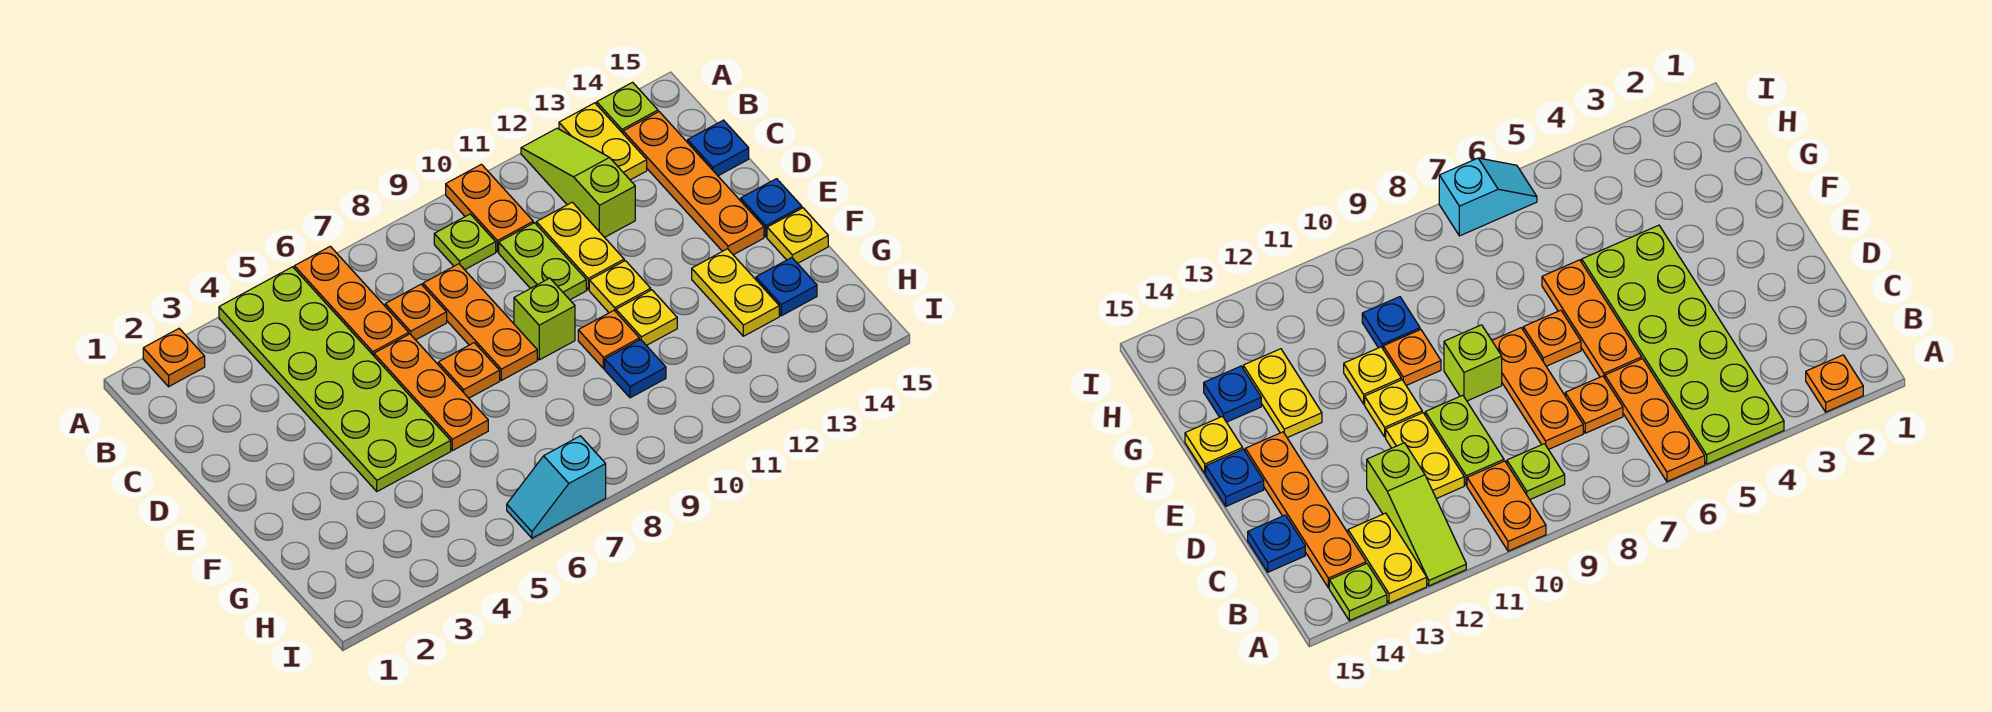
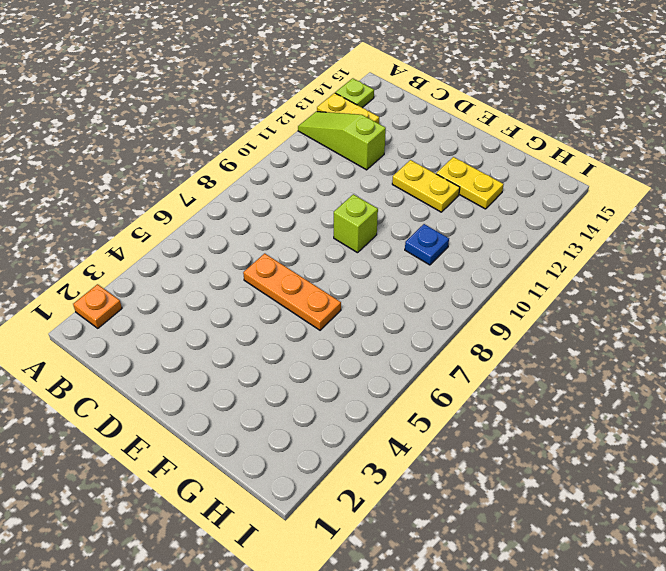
yellow plate E12:F12 level 1 -> yellow plate C11:D11 level 1
none -> lime plate A4:F5 level 1
none -> orange plate A6:C6 level 1
none -> orange plate A10:B10 level 1

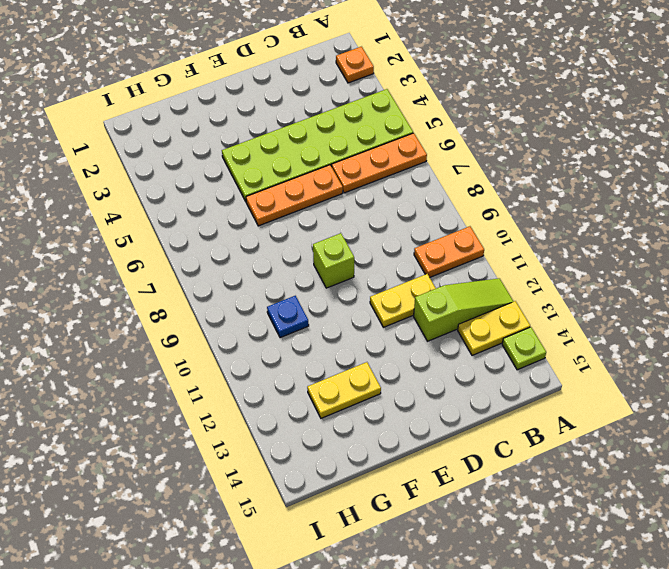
none -> lime plate B9 level 1
none -> orange plate B14:E14 level 1
none -> orange plate C7 level 1

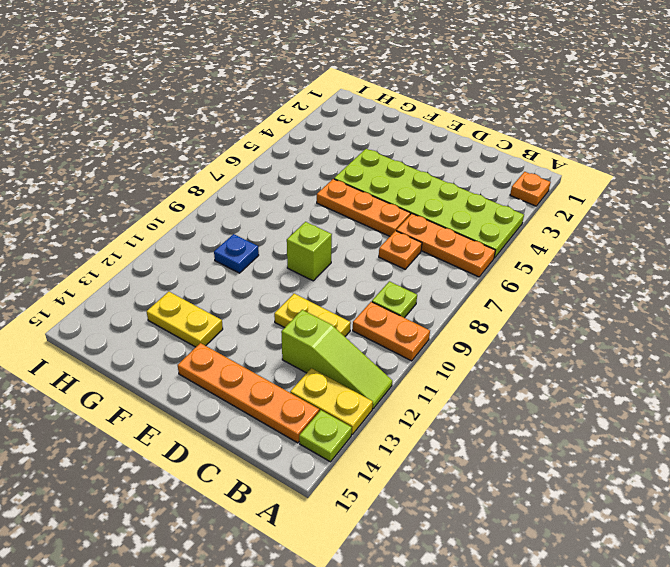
none -> orange plate C8:E8 level 1
none -> lime plate C10:D10 level 1
none -> blue plate C15 level 1

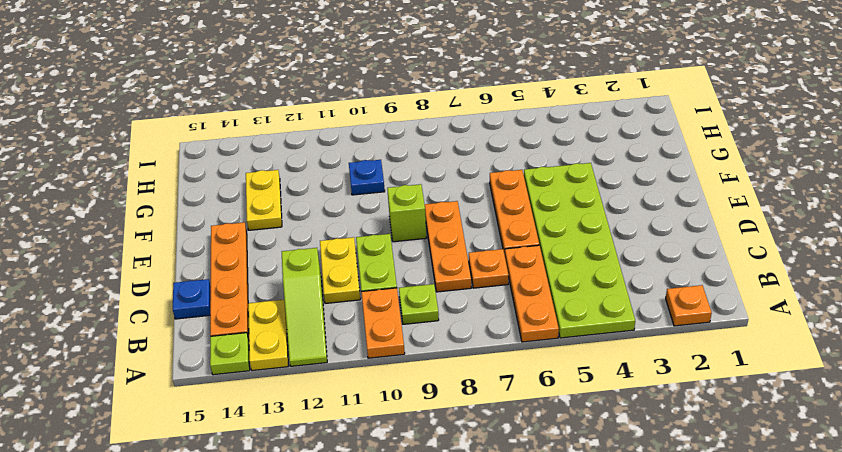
none -> orange plate E7 level 1
none -> yellow plate E11 level 1
none -> blue plate E15 level 1

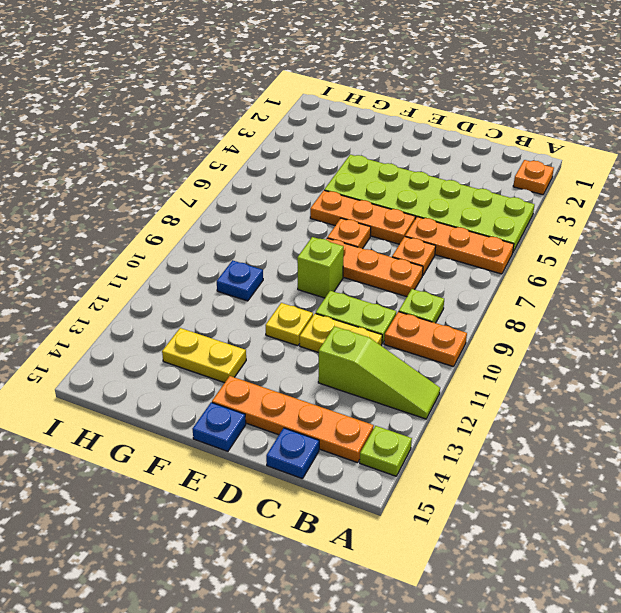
none -> yellow plate A13:B13 level 1
none -> orange plate F10 level 1
none -> yellow plate F11 level 1

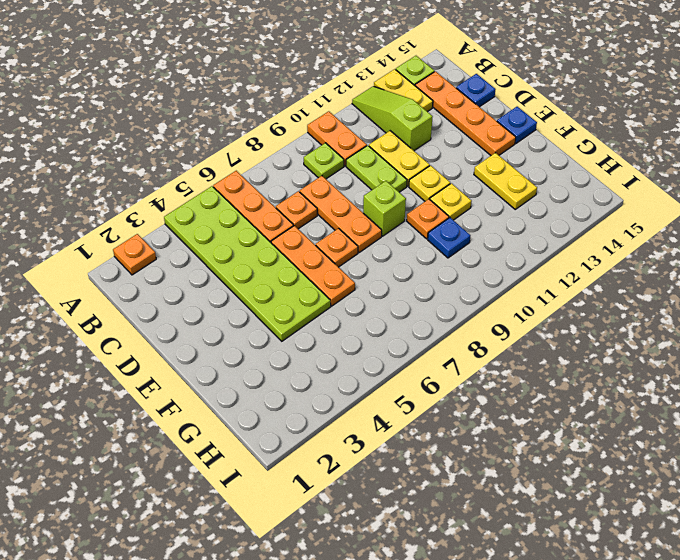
none -> yellow plate F15 level 1
none -> blue plate G14 level 1
none -> cyan slope I6:I7 level 1 top 7

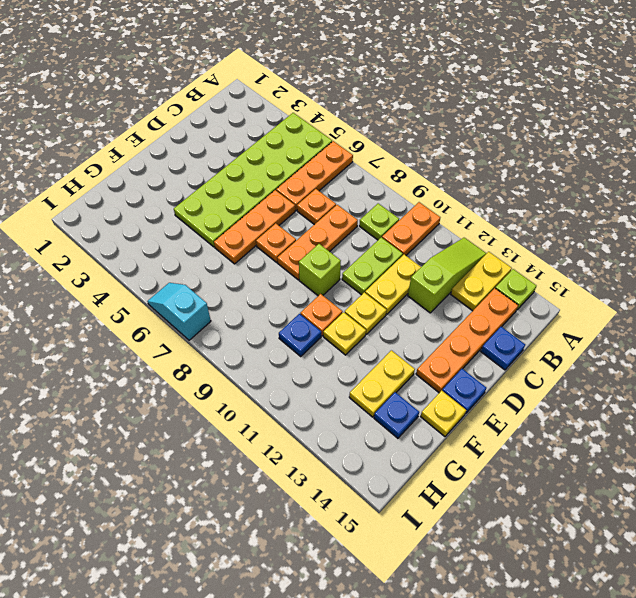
none -> orange plate A2 level 1

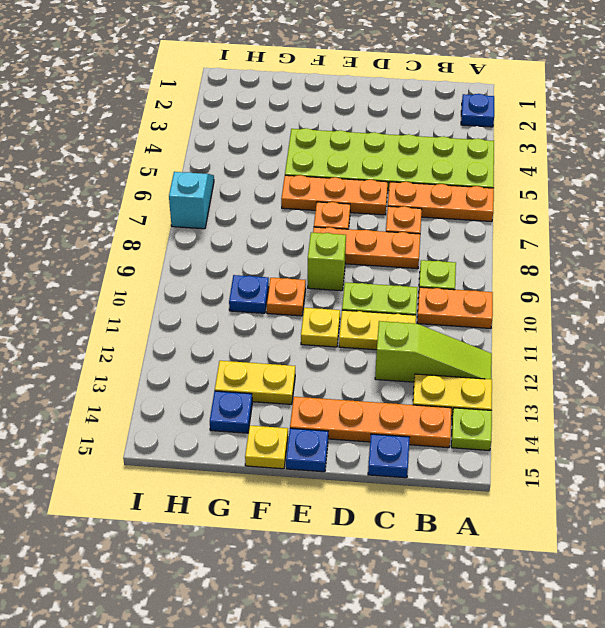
blue plate A2 level 1 -> orange plate A2 level 1
none -> yellow plate F11 level 1

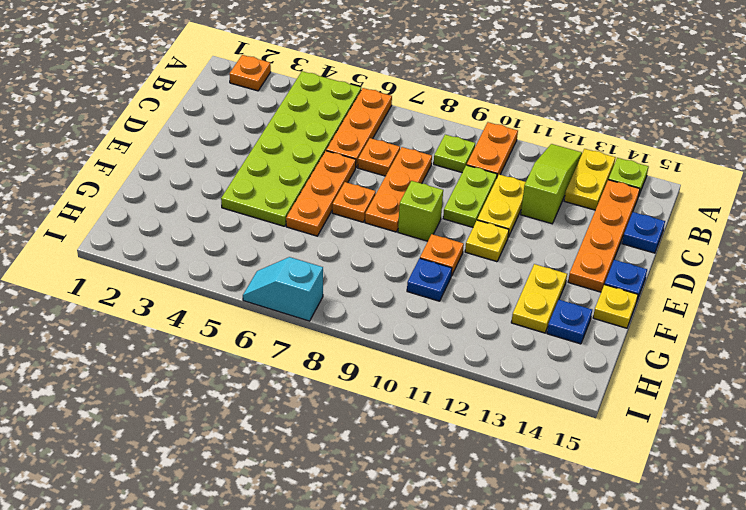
none -> yellow plate F11 level 1

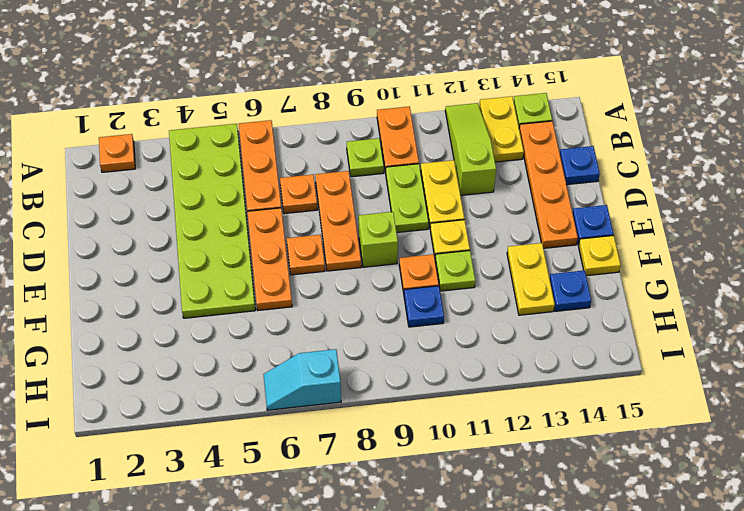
lime plate F11 level 1 -> yellow plate F11 level 1

